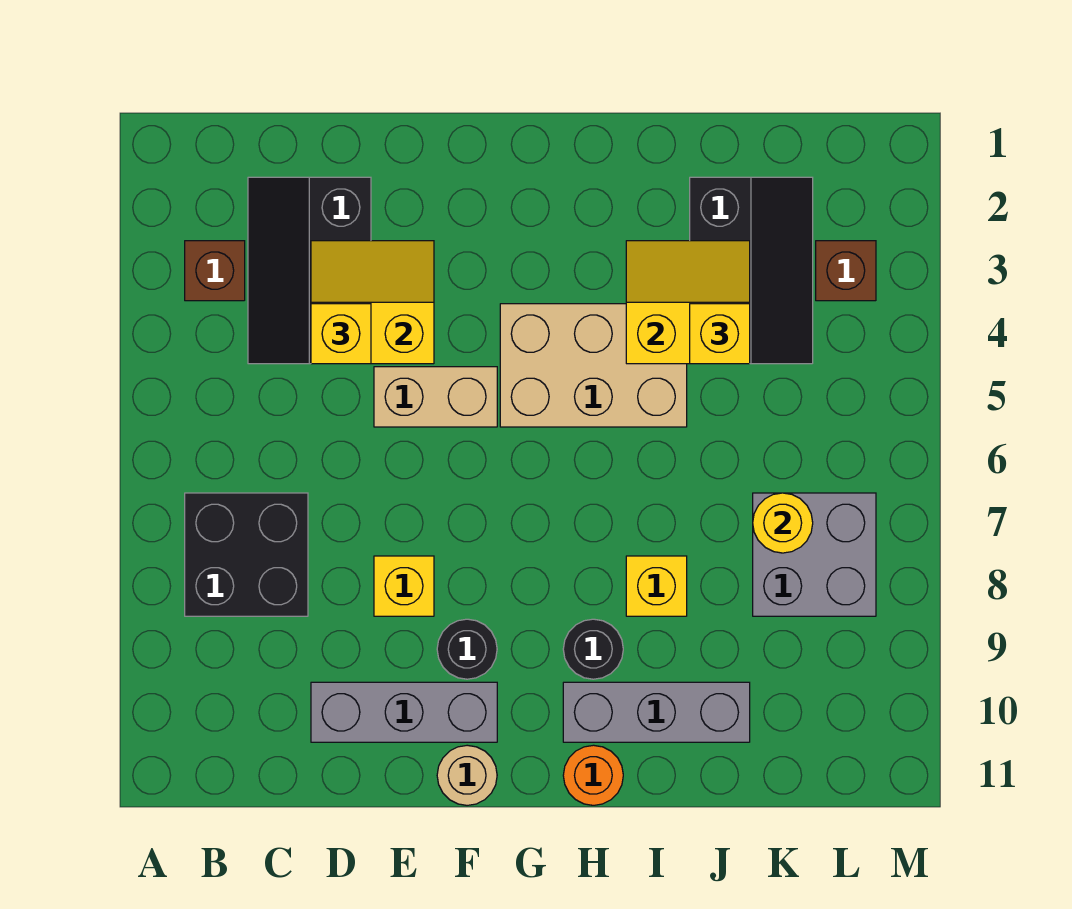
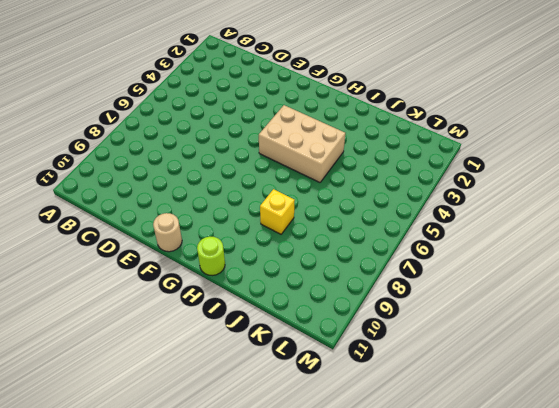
lime round brick H11 level 1 -> orange round brick H11 level 1
none -> brown brick B3 level 1
none -> black brick B7:C8 level 1
none -> black slope C2:D4 level 1 top D

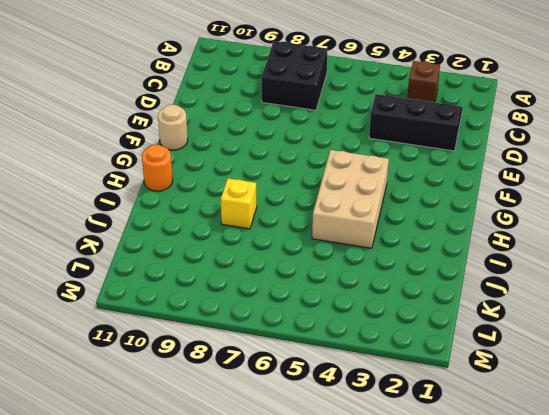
none -> grey brick D10:F10 level 1
none -> tan brick E5:F5 level 1
none -> yellow brick E8 level 1

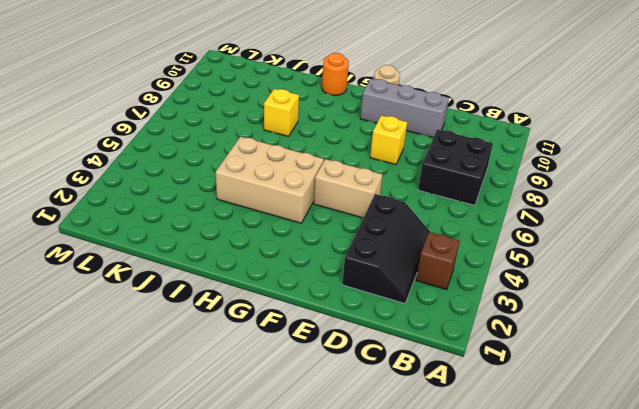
none -> black round brick F9 level 1
none -> black round brick H9 level 1
none -> grey brick H10:J10 level 1

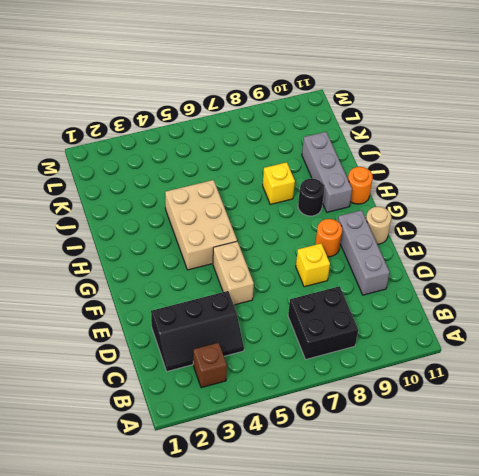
orange round brick F9 level 1 -> black round brick F9 level 1
none -> black slope J2:K4 level 1 top J
none -> grey brick K7:L8 level 1
none -> brown brick L3 level 1

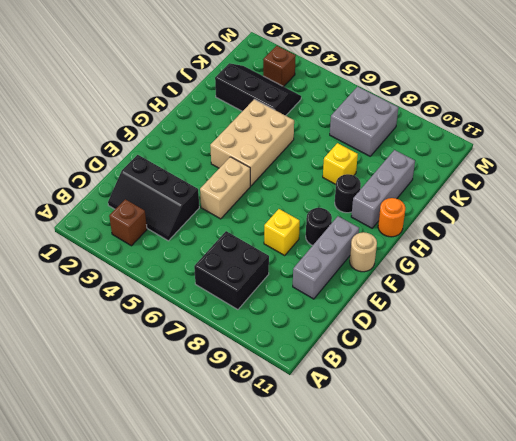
none -> yellow slope D3:E4 level 2 top 4
none -> yellow slope I3:J4 level 2 top 4
none -> yellow round brick K7 level 2

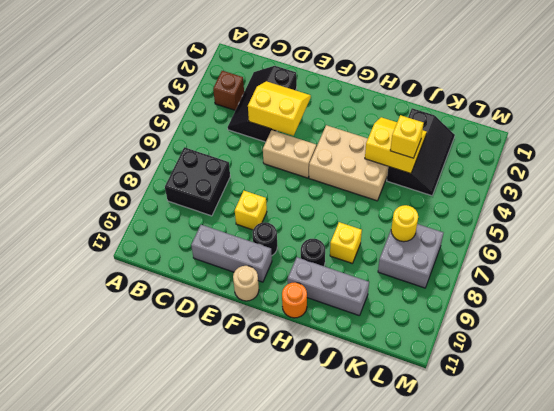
none -> brown brick L3 level 1
none -> yellow brick D4 level 3

